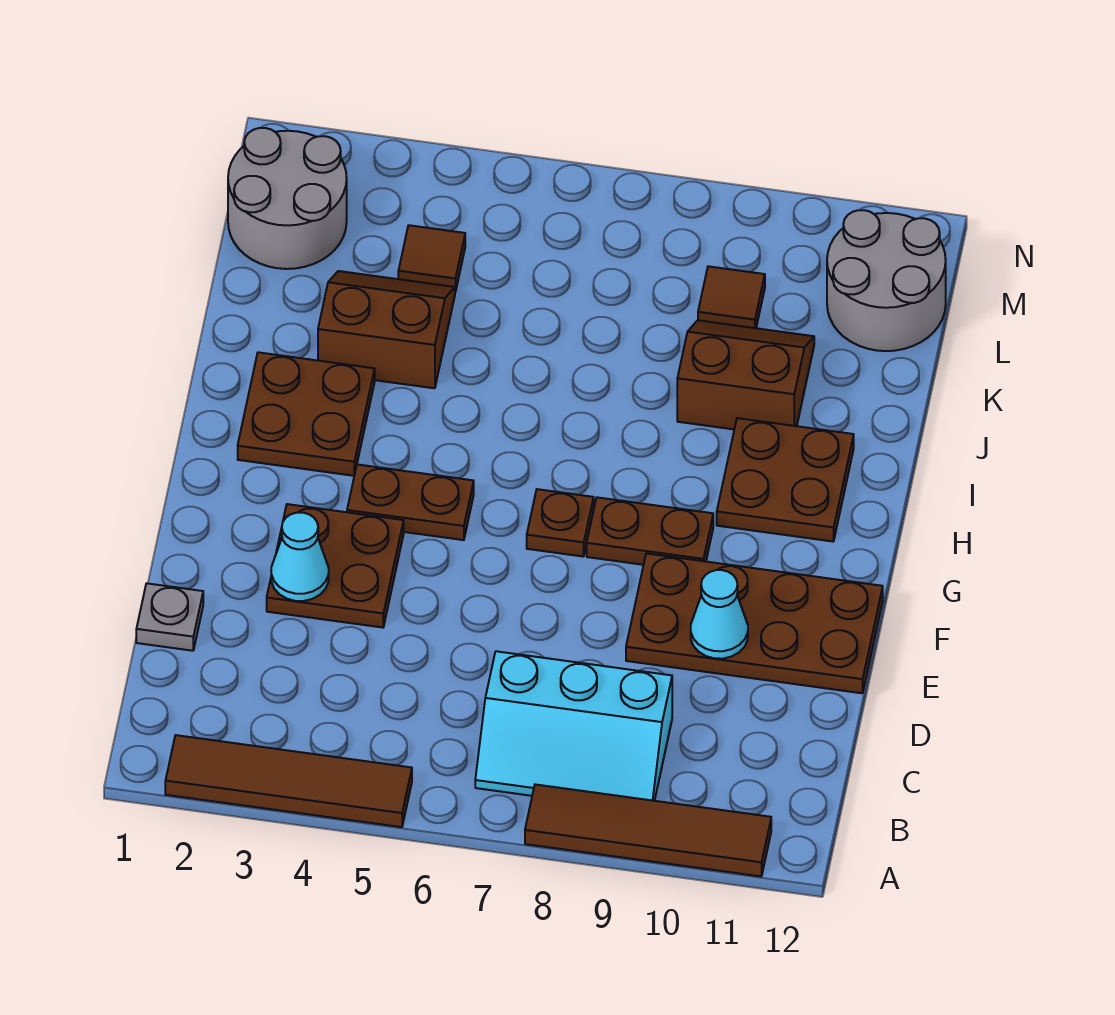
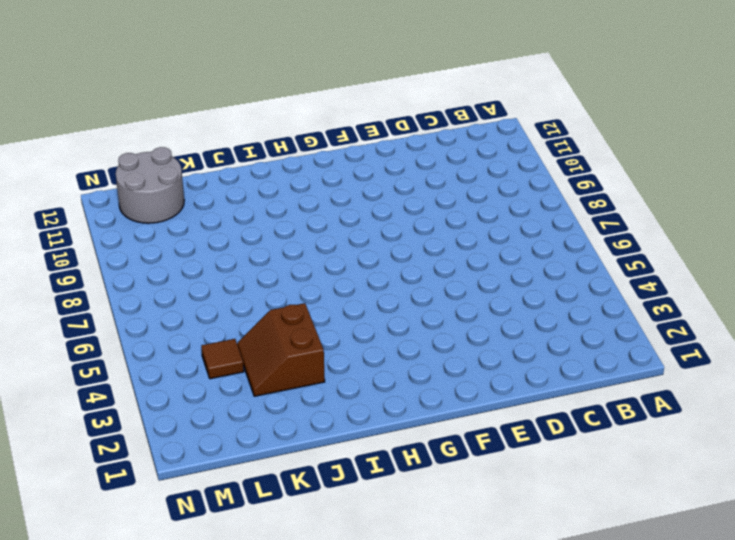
none -> brown tile A2:A5 level 1
none -> brown tile A8:A11 level 1
none -> cyan slope B7:C9 level 1 top C

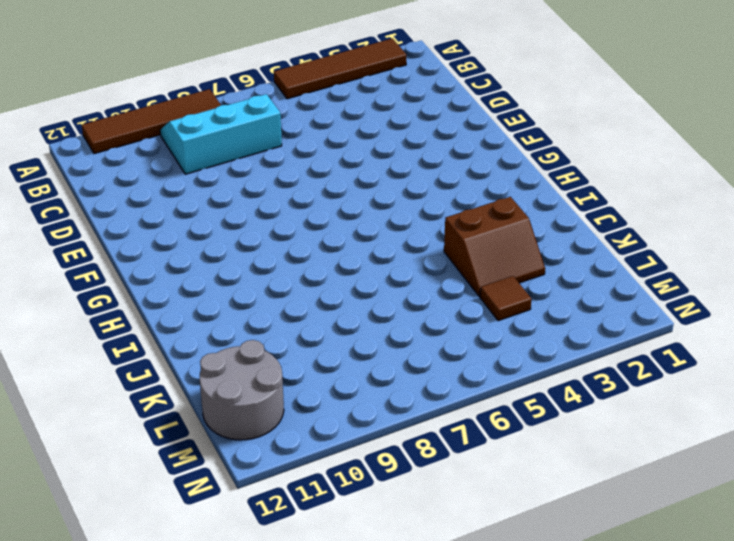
none -> grey plate D1 level 1
none -> brown plate E3:F4 level 1
none -> brown plate E9:F12 level 1

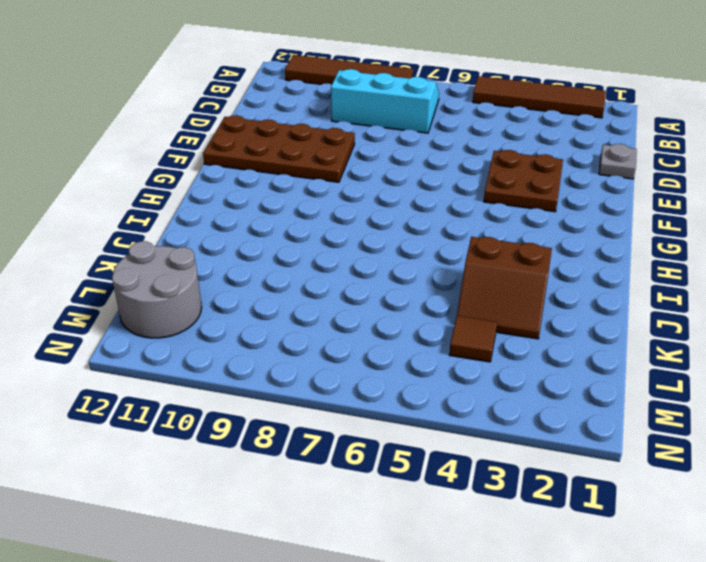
none -> brown plate G4:G5 level 1
none -> brown plate G7 level 1
none -> brown plate G8:G9 level 1

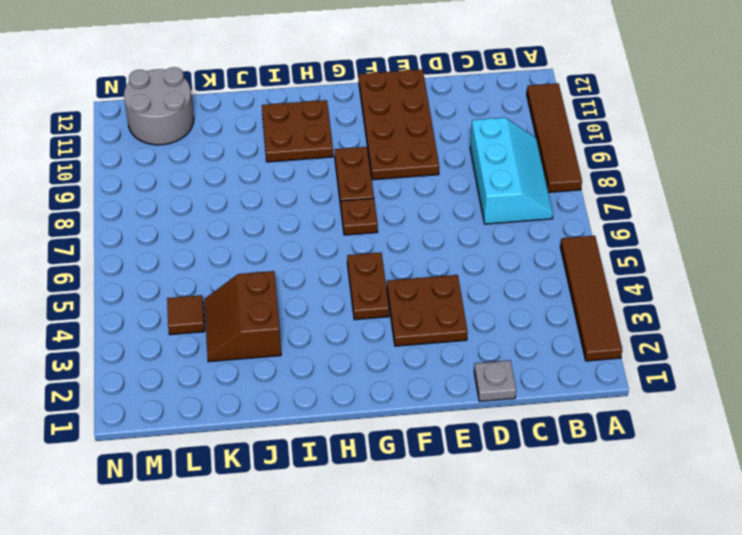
none -> brown plate H2:I3 level 1
none -> brown slope J9:K10 level 1 top J
none -> grey round brick L1:M2 level 1

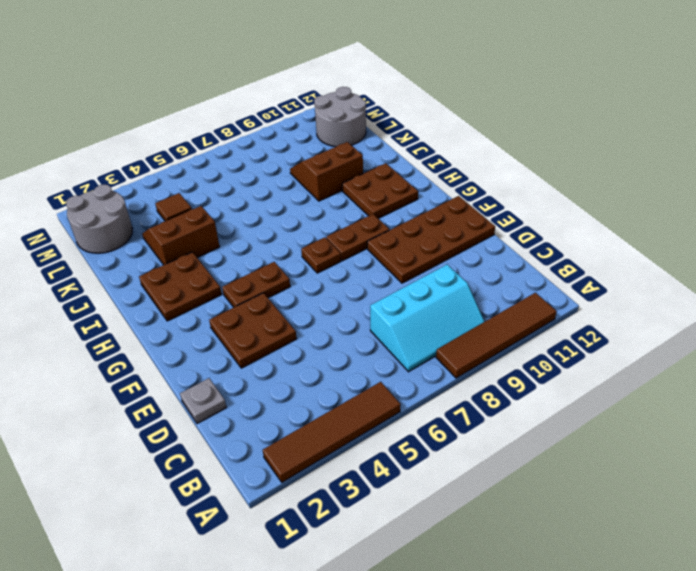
none -> brown tile L9 level 1
none -> cyan cone E3 level 2
none -> cyan cone E10 level 2

